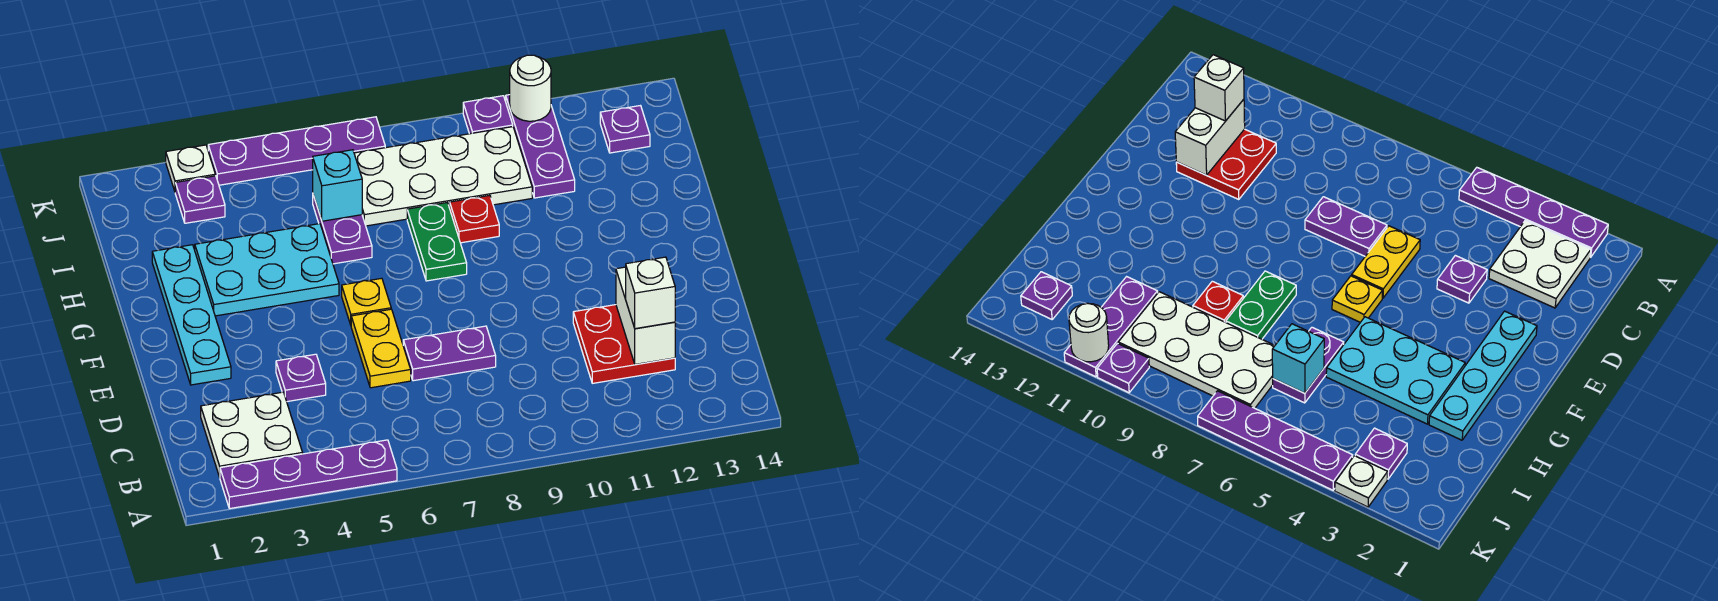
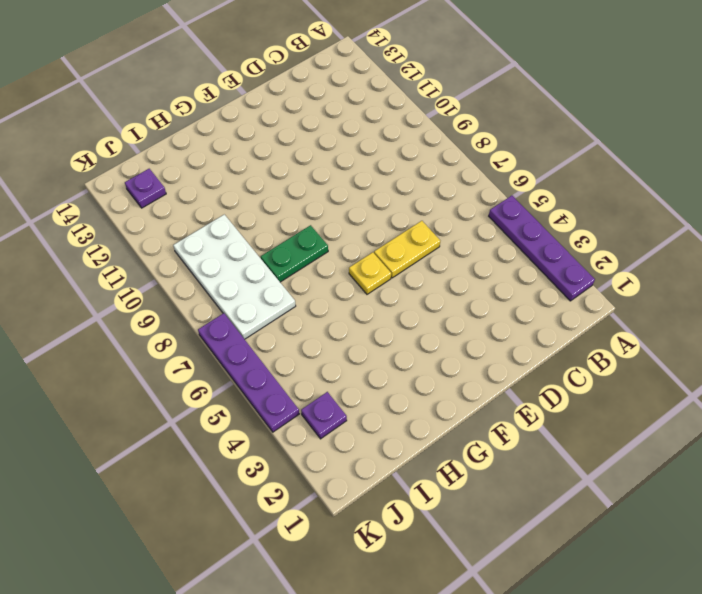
none -> white plate B2:C3 level 1
none -> red plate C11:D12 level 1
none -> purple plate D4 level 1

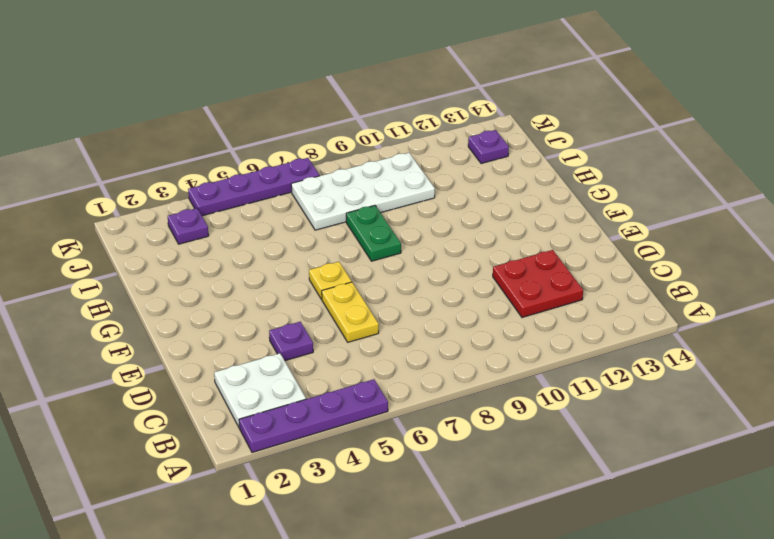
none -> purple plate D7:D8 level 1
none -> cyan plate E2:H2 level 1
none -> cyan plate G3:H5 level 1

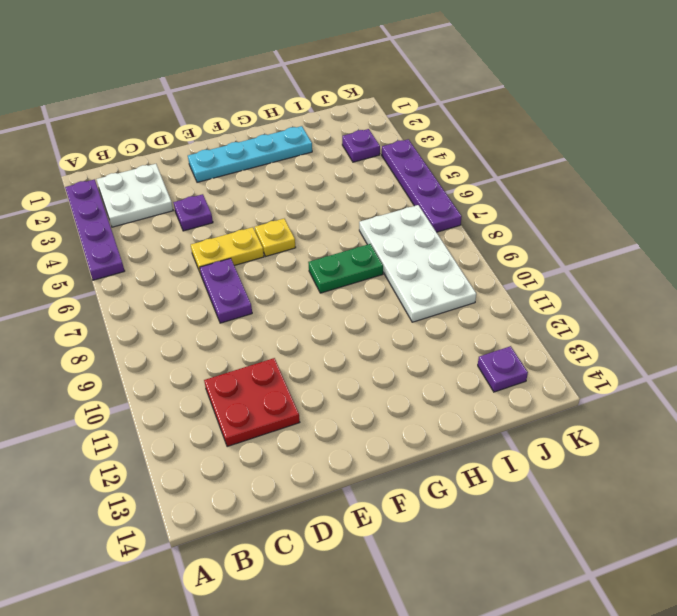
none -> cyan plate G3:H5 level 1
none -> purple plate H6:I6 level 1
none -> red plate H9 level 1

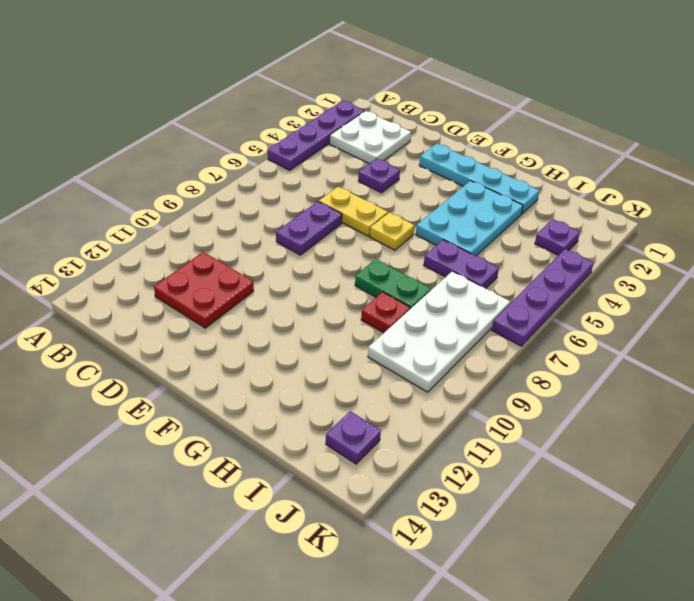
none -> purple plate I11:K11 level 1
none -> white plate K3 level 1
none -> purple plate K10 level 1

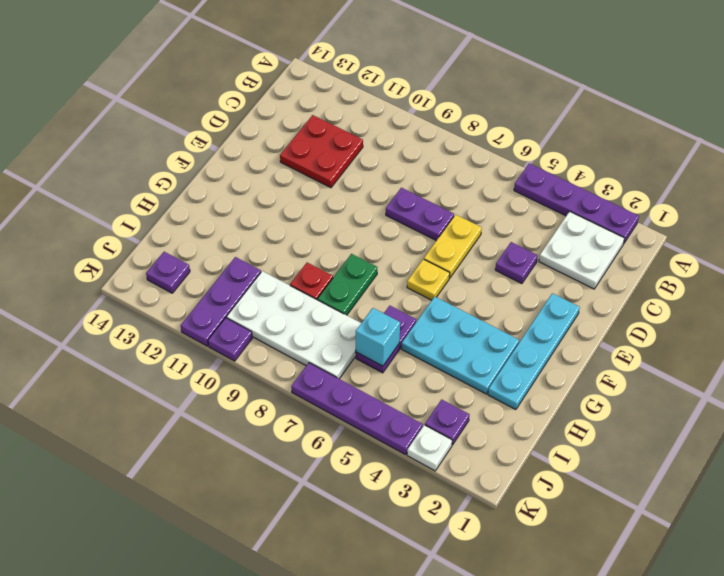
none -> white brick C12:D12 level 2
none -> white round brick K11 level 2
none -> white brick C12 level 3

